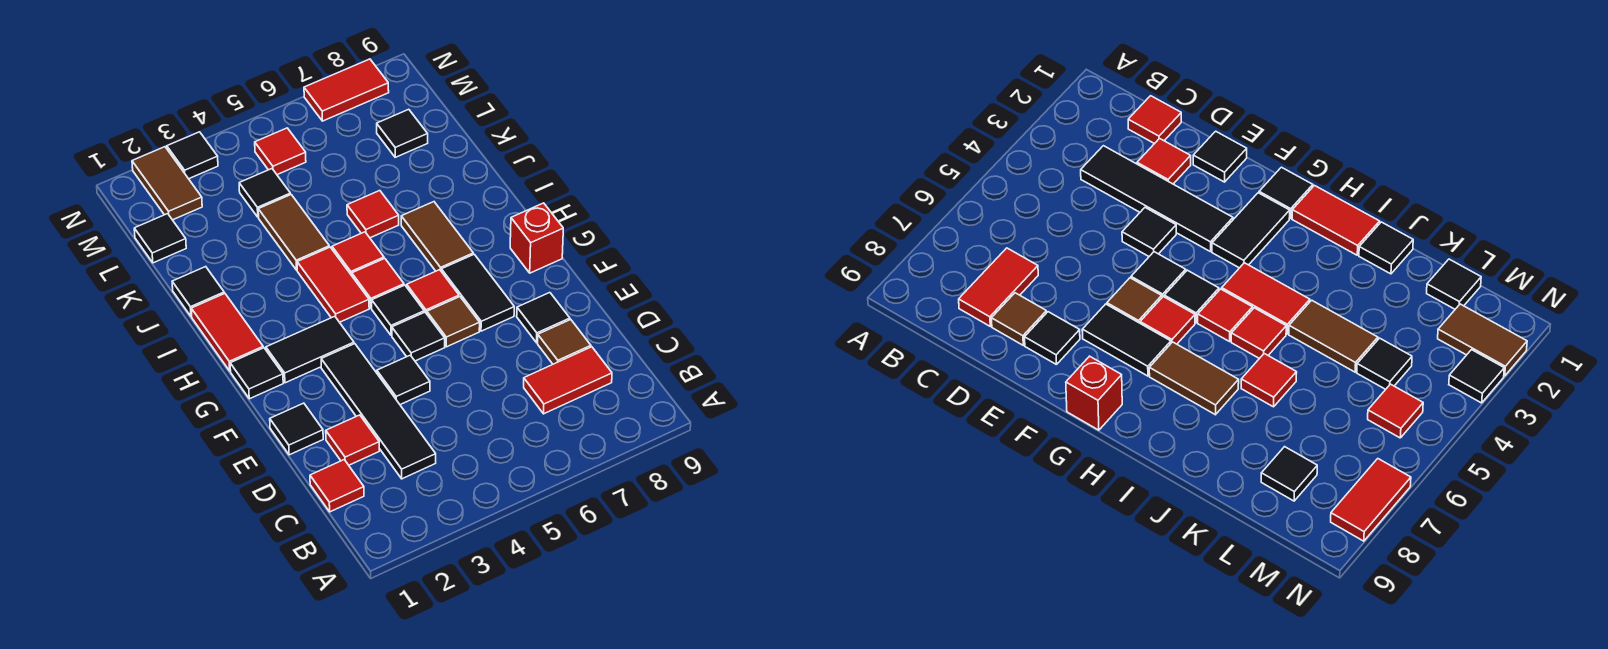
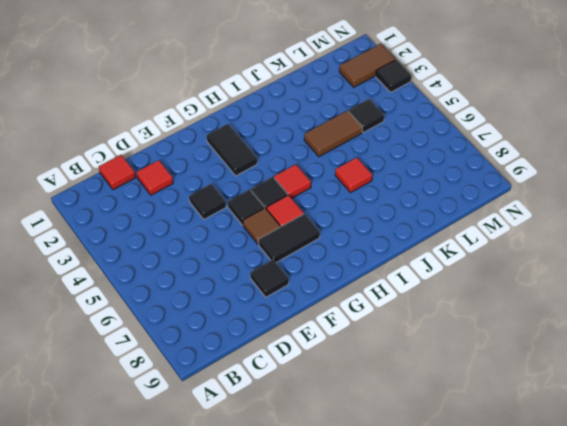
none -> black tile C3:F3 level 1
none -> red tile C7:C8 level 1
none -> brown tile D8 level 1
none -> black tile E1 level 1

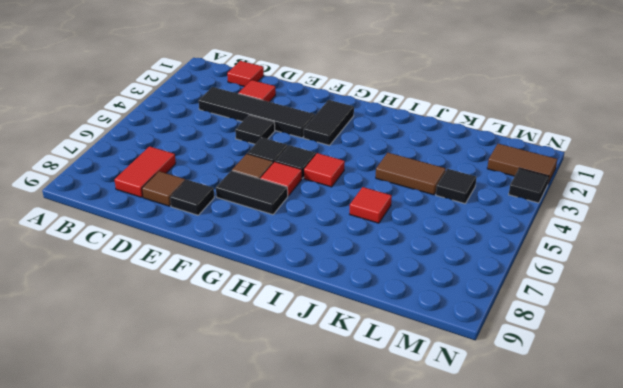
none -> black tile E1 level 1
none -> black tile G1 level 1
none -> red brick G9 level 1
none -> red tile H1:I1 level 1

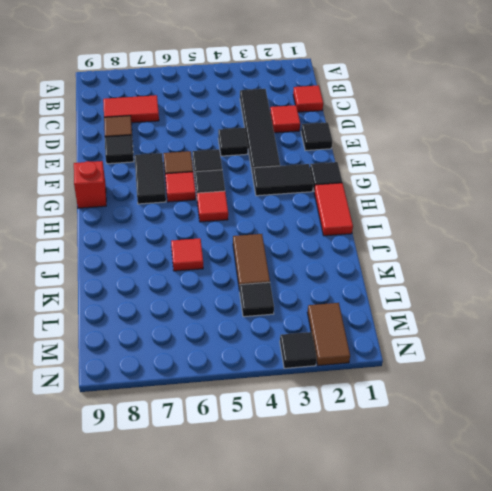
none -> red tile H4:I4 level 1
none -> brown tile H7:I7 level 1
none -> red tile I5 level 1
none -> black tile J1 level 1

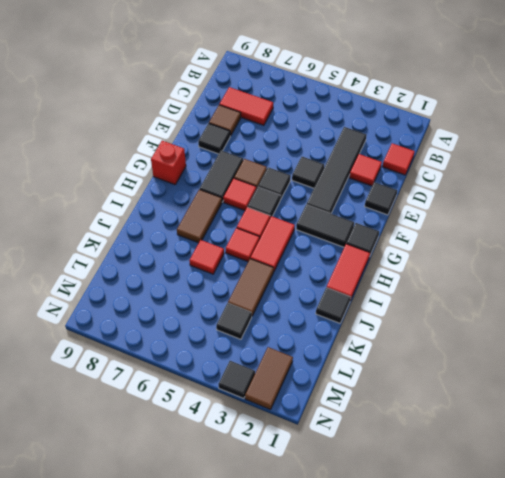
none -> black tile L1 level 1
none -> black tile L8 level 1
none -> red tile M5 level 1
none -> red tile N7:N8 level 1

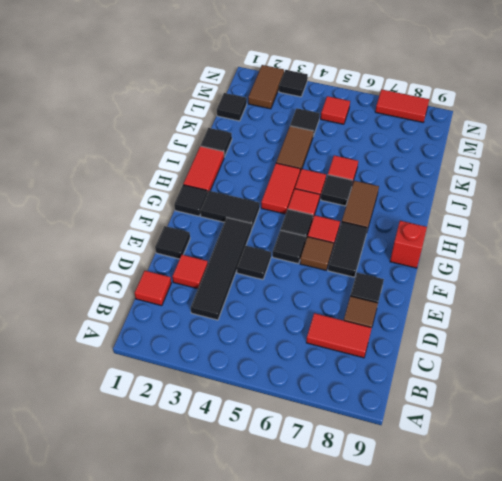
black tile I6 level 1 -> black tile L8 level 1

